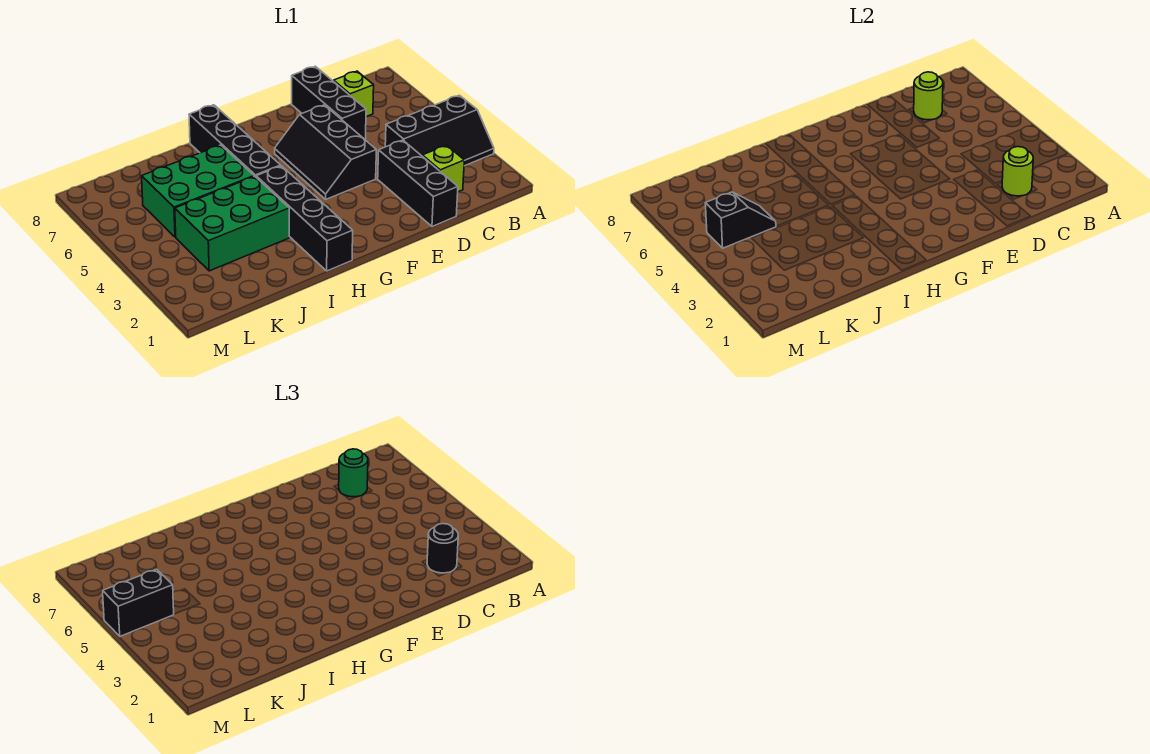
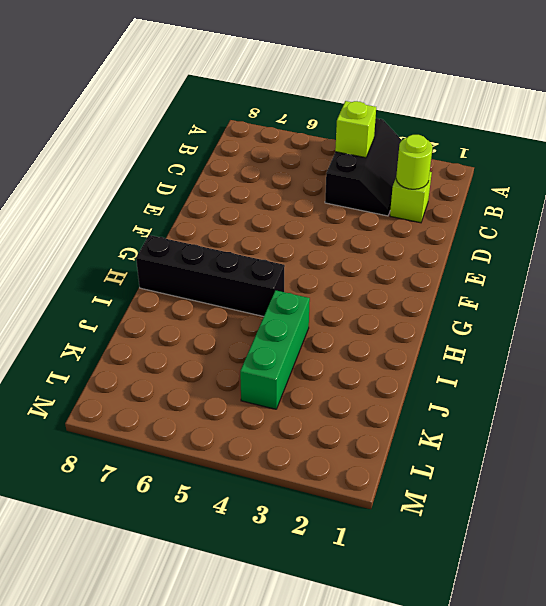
lime brick B4 level 2 -> lime brick C7 level 1
green brick I4:K4 level 1 -> green brick I3:K4 level 1
none -> black brick D1:D3 level 1
none -> black brick D6:D8 level 1
none -> black slope E4:F6 level 1 top E

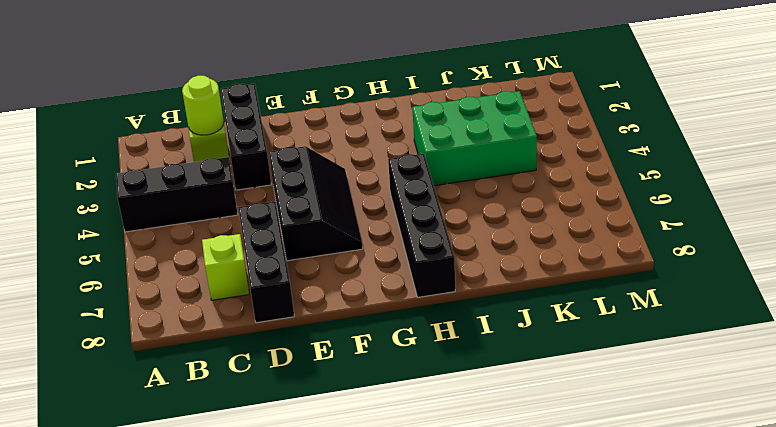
none -> black brick H1:H4 level 1
none -> green brick I5:K6 level 1
none -> lime round brick C7 level 2

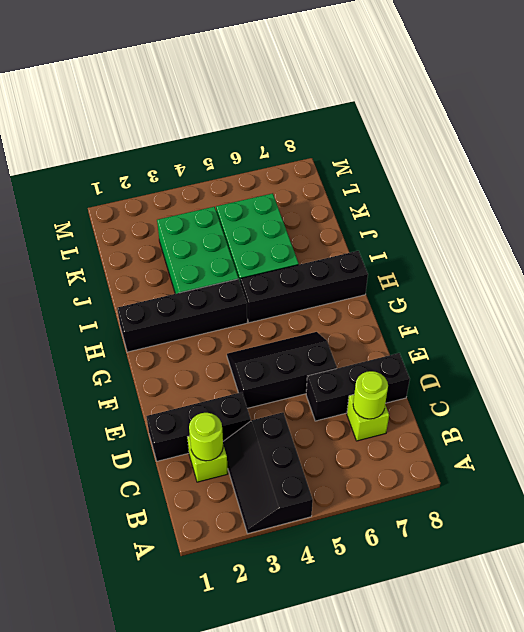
none -> black slope K5:L5 level 2 top L
none -> black round brick C2 level 3
none -> green round brick C7 level 3

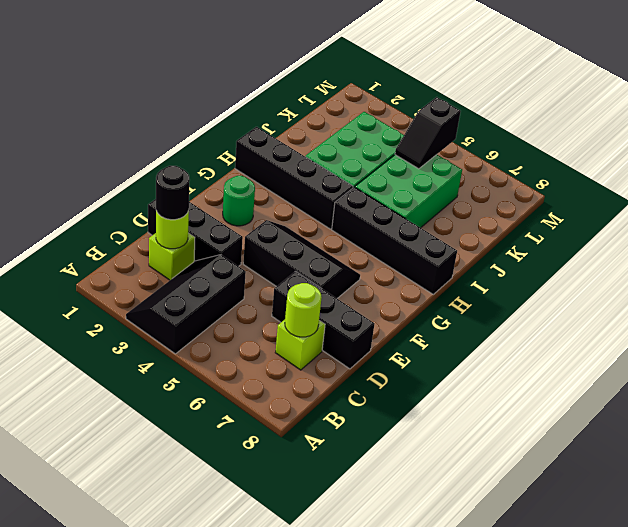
green round brick F2 level 1 -> green round brick C7 level 3
none -> black brick L5:M5 level 3

